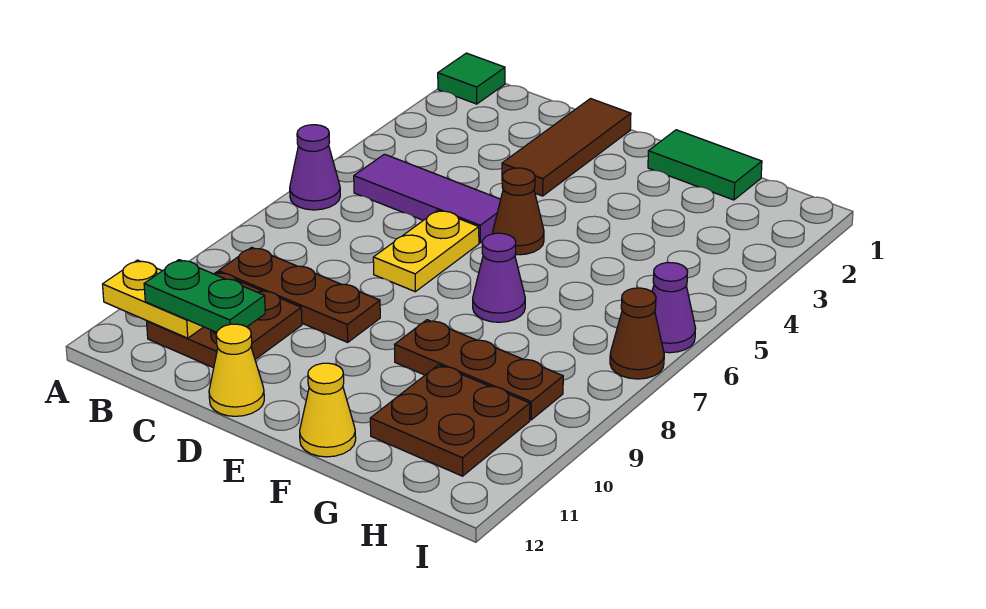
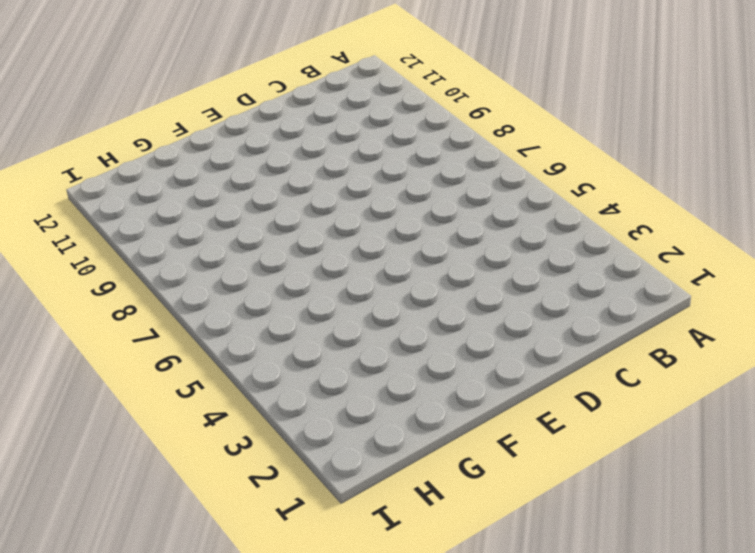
none -> green tile A1 level 1
none -> purple cone A6 level 1
none -> purple tile B5:D5 level 1

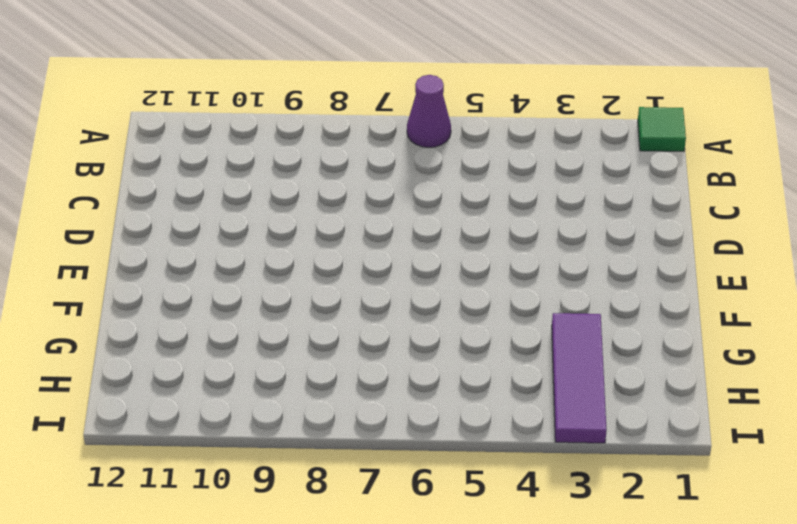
purple tile G3:I3 level 1 -> purple tile B5:D5 level 1
none -> brown plate B9:D9 level 1
none -> brown plate B10:C11 level 1
none -> brown tile D1:D3 level 1

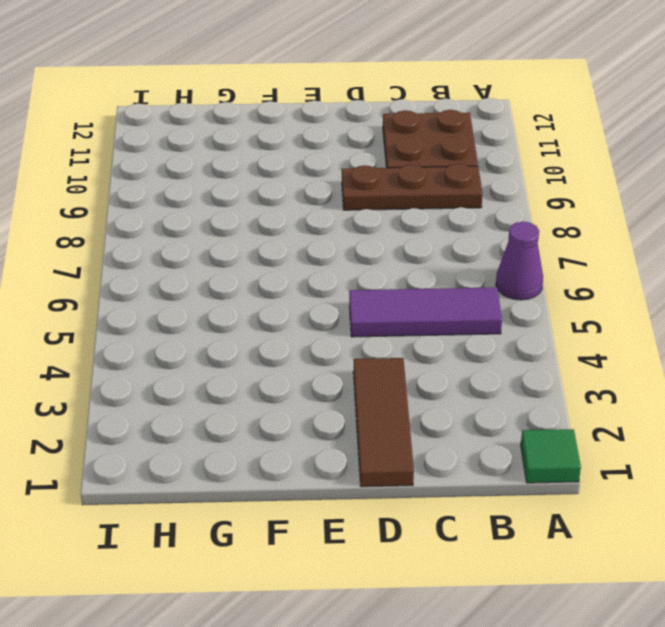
none -> yellow plate D6:D7 level 1
none -> yellow cone D12 level 1
none -> brown cone E5 level 1

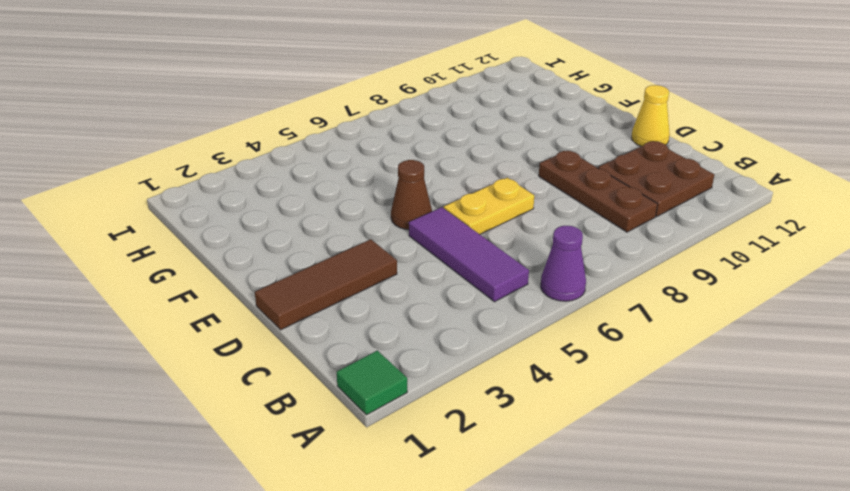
none -> green tile F1:G1 level 1
none -> purple cone F7 level 1
none -> brown plate F9:H9 level 1

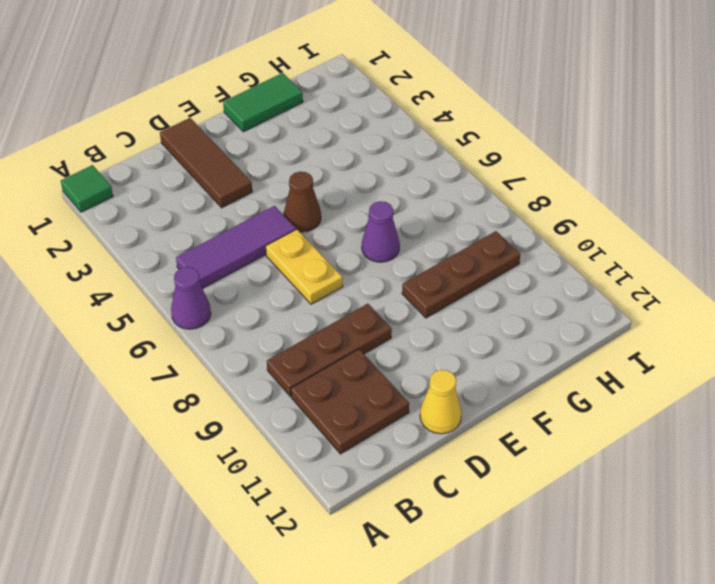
none -> yellow cone F12 level 1
none -> brown plate G10:H11 level 1
none -> purple cone I6 level 1

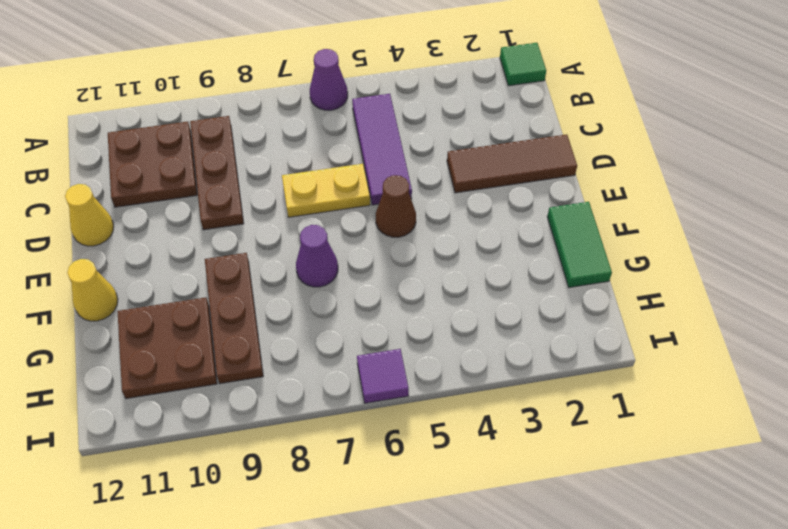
purple tile I6 level 1 -> purple cone I6 level 1
none -> brown cone I7 level 1
none -> yellow plate A11:B11 level 2
none -> green plate B11:C11 level 3

